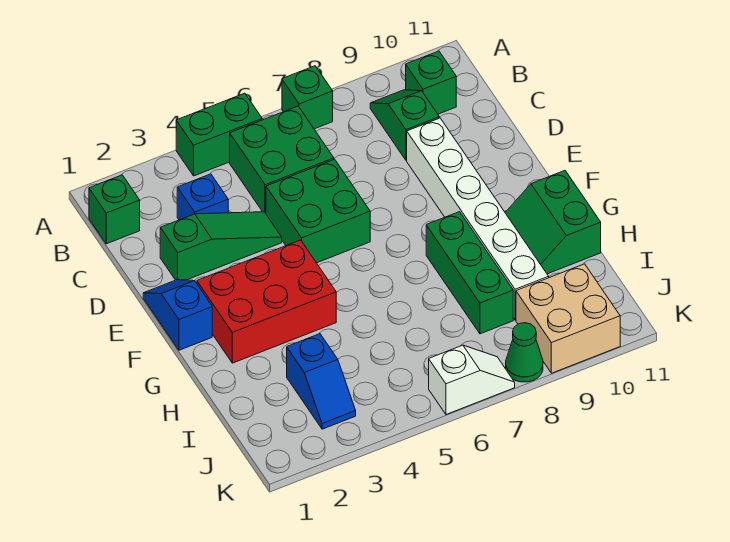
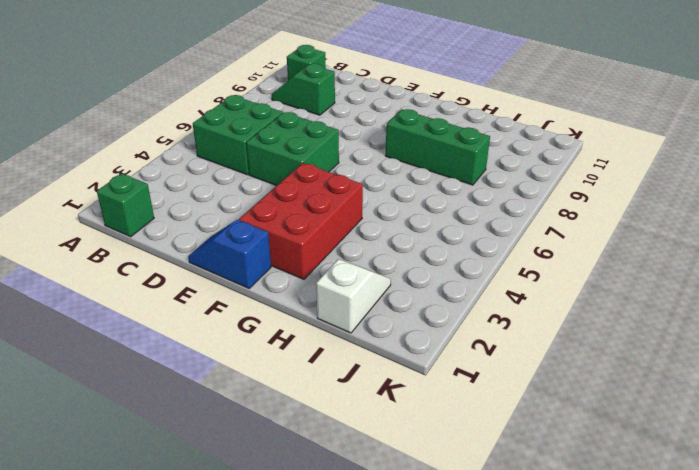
white slope I1:I2 level 1 top 1 -> white slope K6:K7 level 1 top 6
none -> green brick A4:A5 level 1
none -> green brick A7 level 1
none -> blue brick C3 level 1

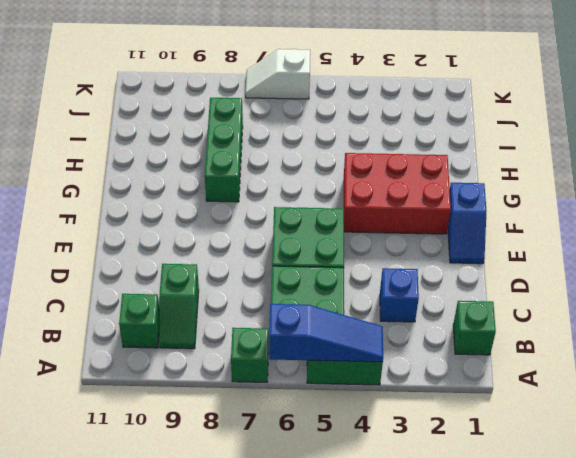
blue slope A4:A6 level 2 top 6 -> none
none -> green slope D2:D4 level 1 top 2
none -> white brick D9:I9 level 1
none -> green slope G10:H11 level 1 top 11

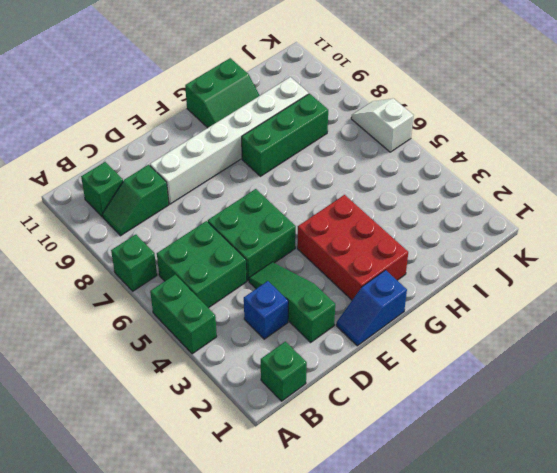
none -> blue slope I3:J3 level 1 top I
none -> tan brick J9:K10 level 1
none -> green cone K8 level 1

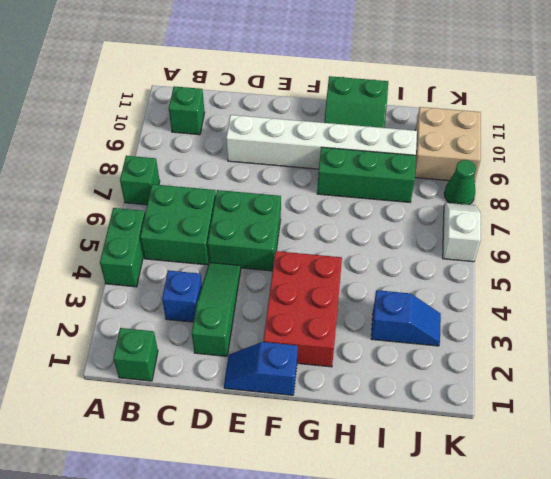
none -> green slope B9:C9 level 1 top C

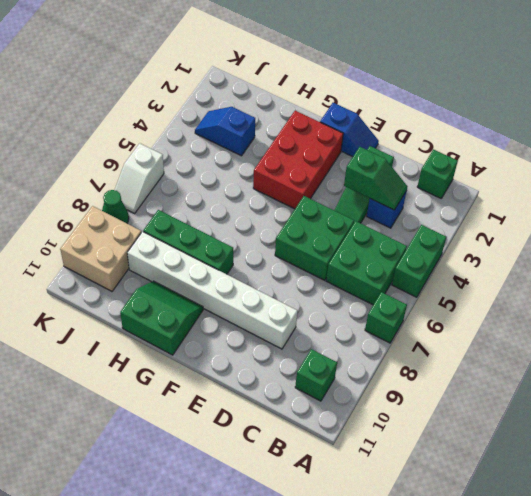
green slope C3:D3 level 2 top D -> green slope B9:C9 level 1 top C

